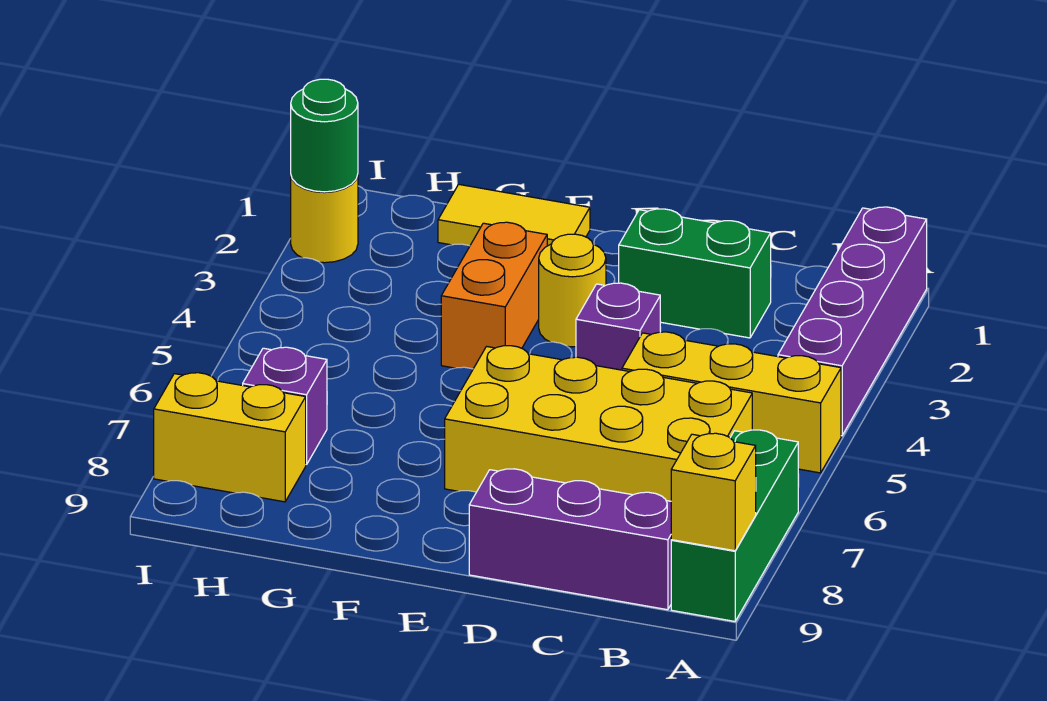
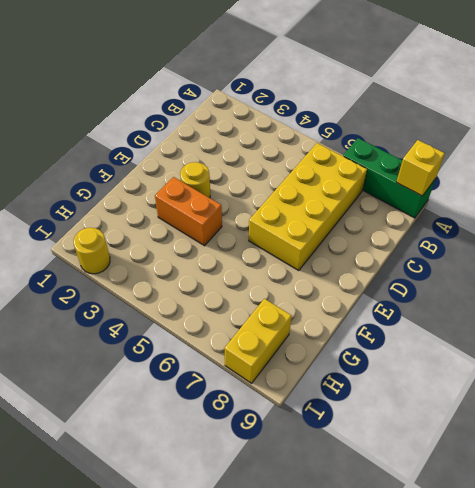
none -> purple brick A1:A4 level 1
none -> yellow brick A5:C5 level 1
none -> purple brick B9:D9 level 1

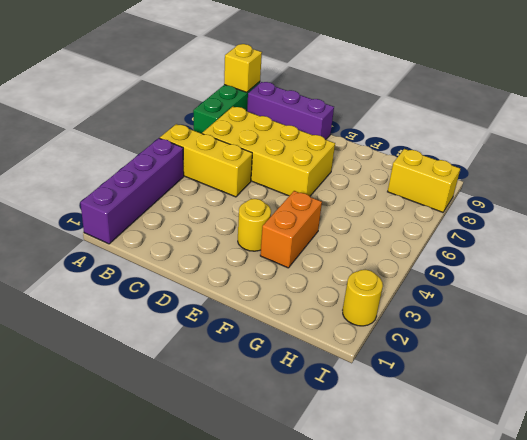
none -> green brick C2:D2 level 1
none -> purple brick D4 level 1
none -> yellow tile F1:G1 level 1

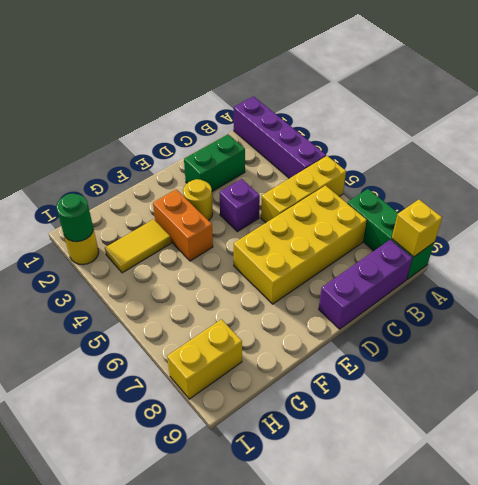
yellow tile G3:H3 level 1 -> yellow tile F1:G1 level 1
none -> purple brick H7 level 1

